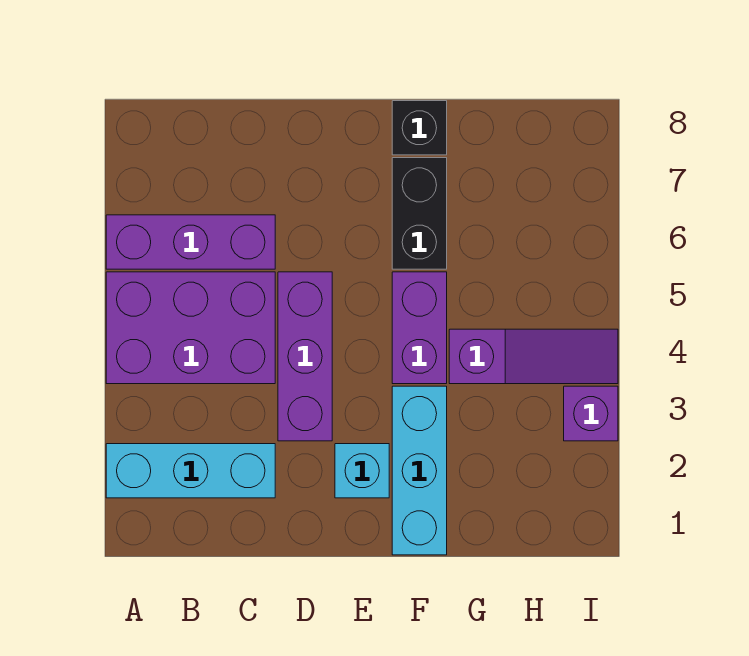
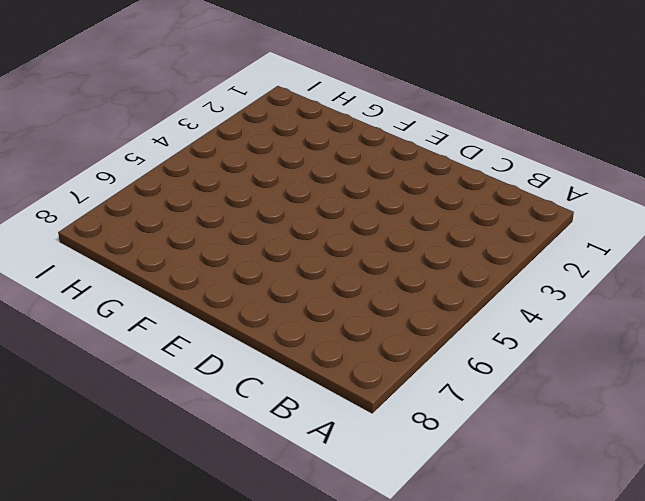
none -> cyan brick A2:C2 level 1
none -> purple brick A4:C5 level 1

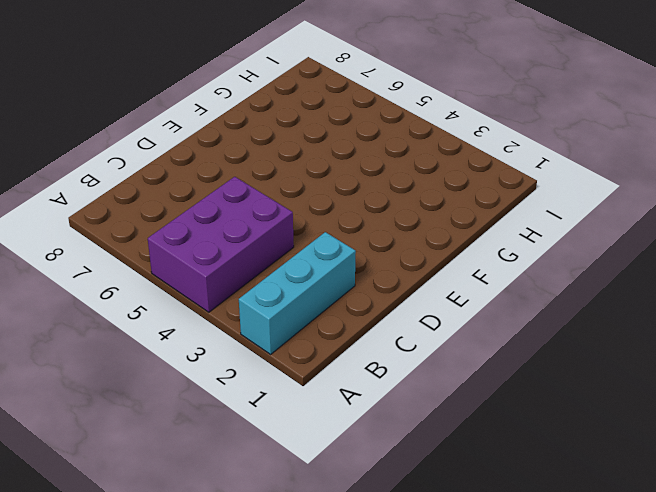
none -> purple brick A6:C6 level 1
none -> purple brick D3:D5 level 1

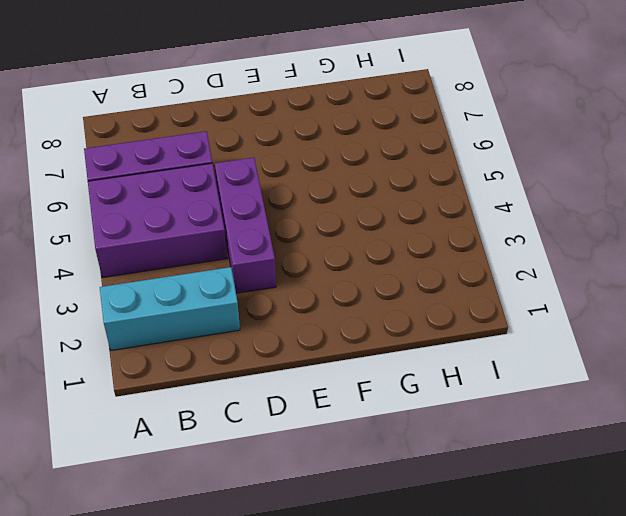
none -> cyan brick E2 level 1
none -> cyan brick F1:F3 level 1

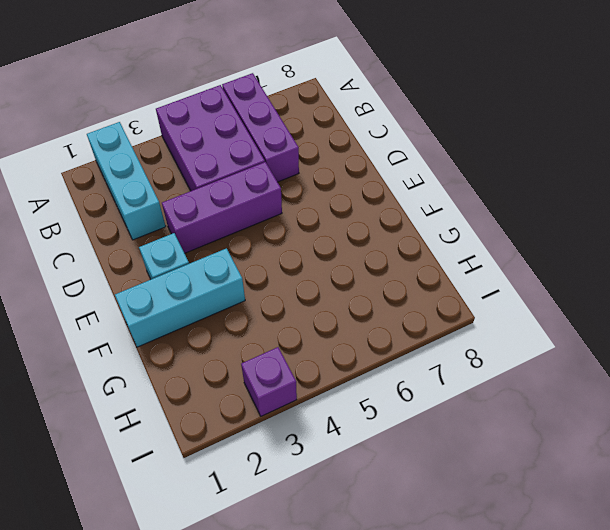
none -> purple brick F4:F5 level 1
none -> black brick F6:F7 level 1

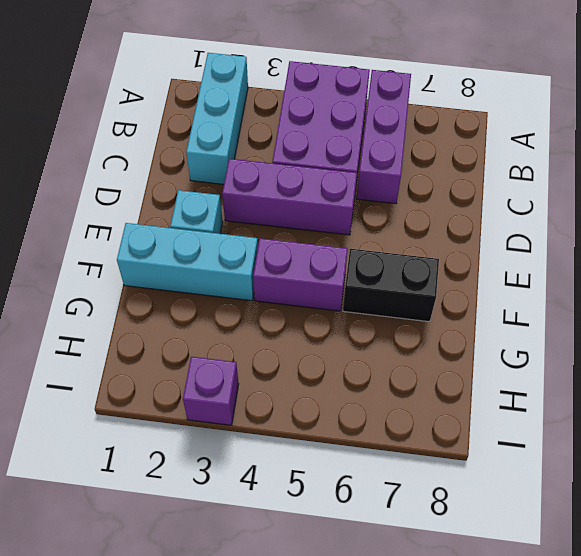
none -> black brick F8 level 1
none -> purple slope G4:I4 level 1 top G

